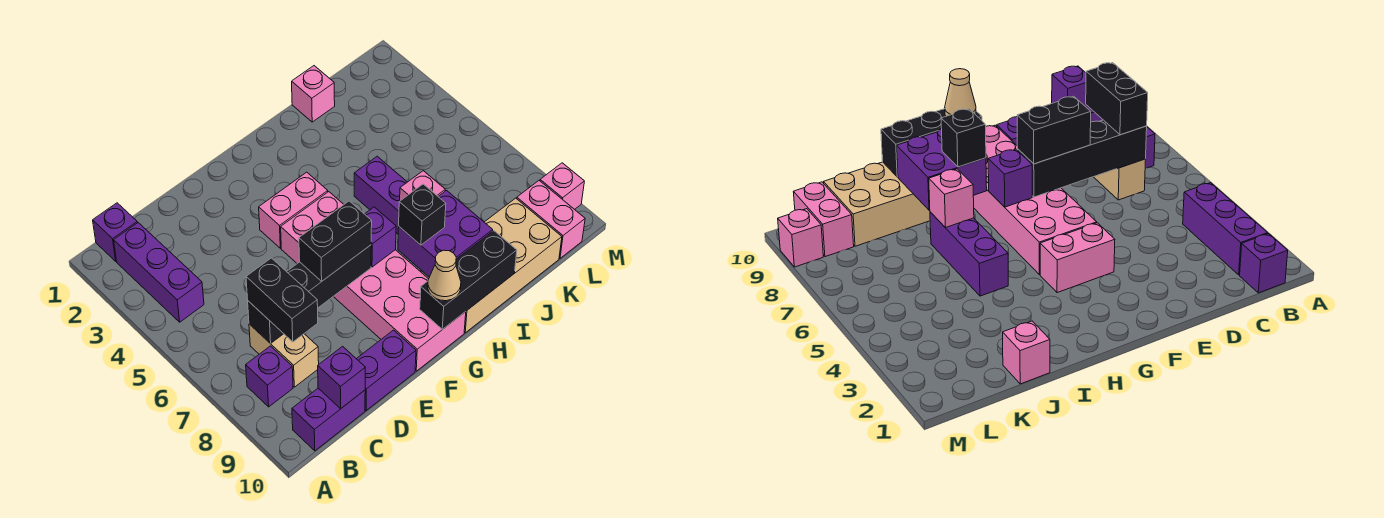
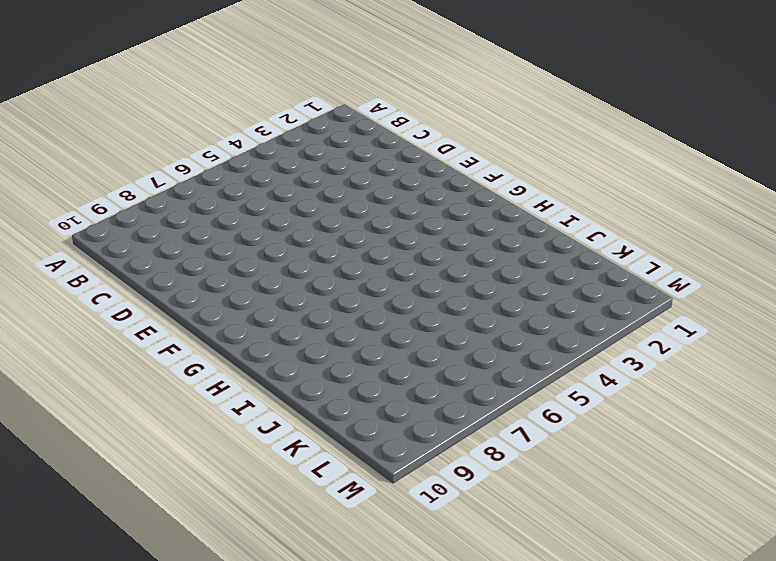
none -> purple brick B1 level 1
none -> purple brick B2:B4 level 1
none -> purple brick B8 level 1

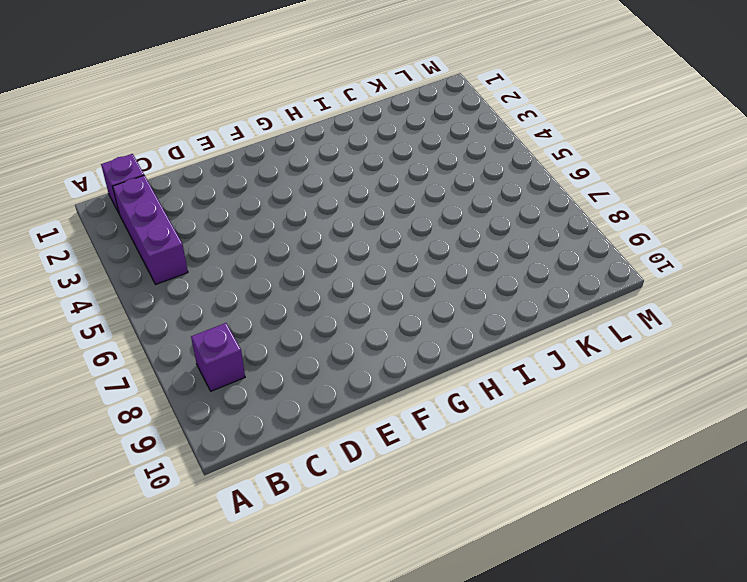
none -> purple brick B10:C10 level 1
none -> tan brick C7:C8 level 1
none -> purple brick D10:E10 level 1

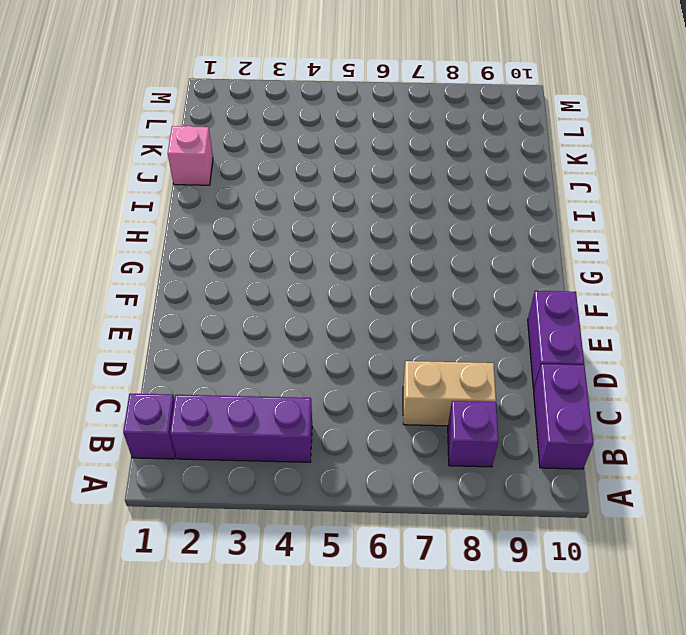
none -> pink brick F4:G4 level 1
none -> pink brick F5:G10 level 1
none -> tan brick H9:K10 level 1

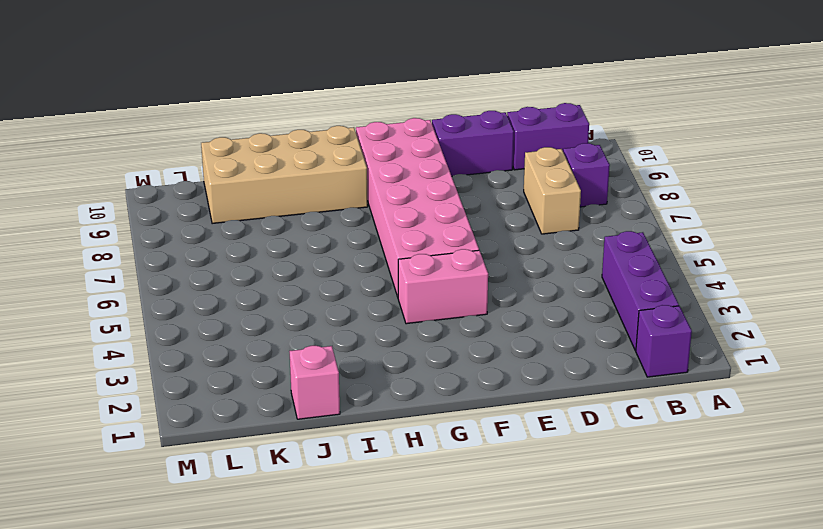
none -> purple brick I5:I7 level 1
none -> pink brick L9:L10 level 1
none -> pink brick M9 level 1

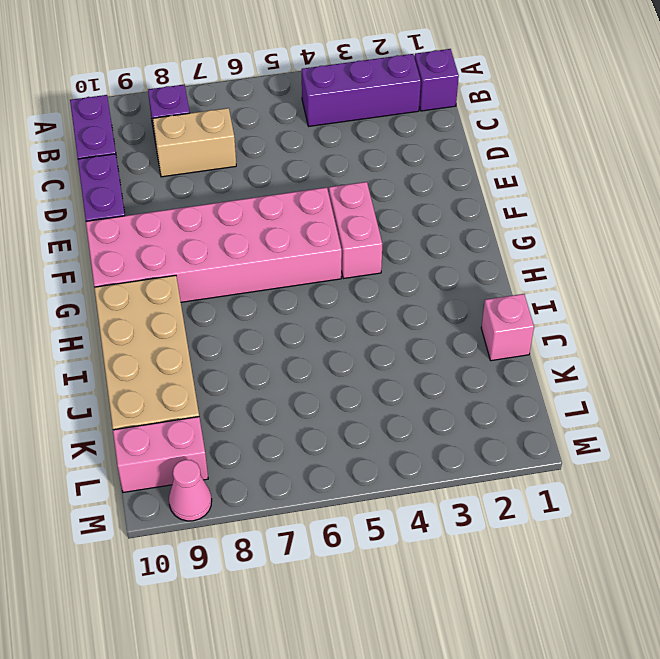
pink cone M9 level 1 -> pink brick M9 level 1
none -> purple brick I5:I7 level 1
none -> black brick C7:F7 level 2
none -> purple brick C10 level 2

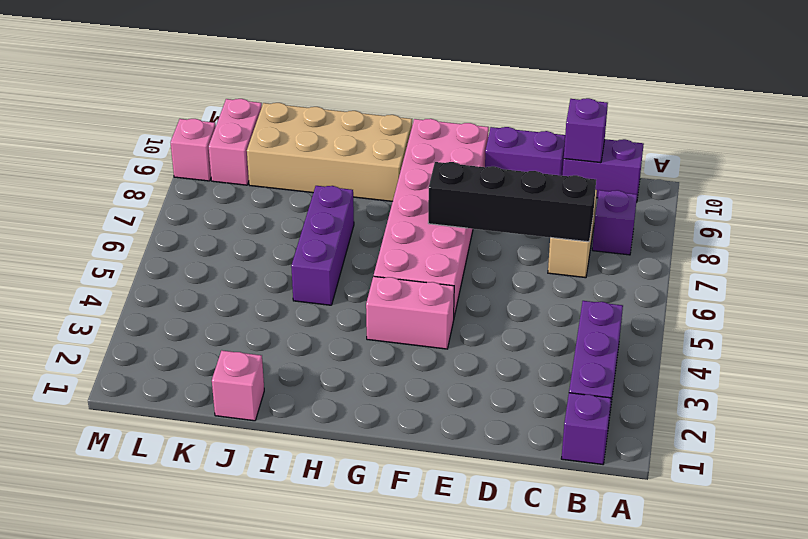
none -> purple brick G7 level 2
none -> black brick G10:I10 level 2
none -> purple brick H8:I9 level 2

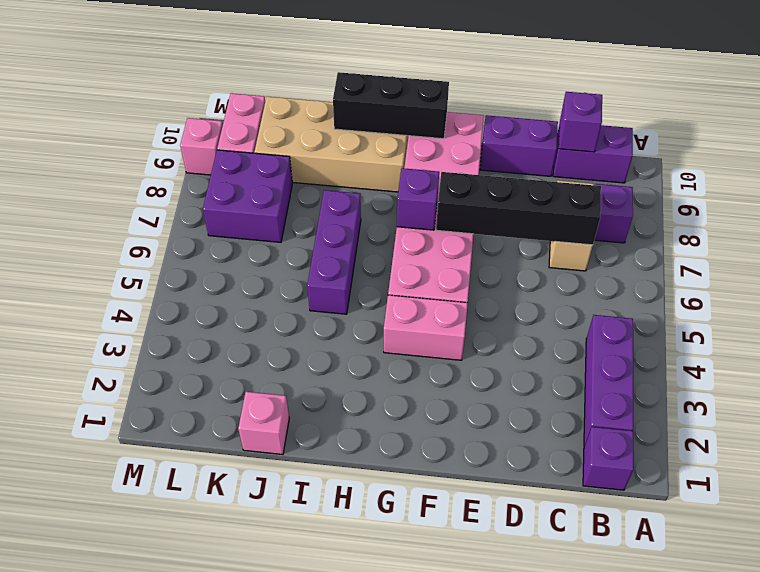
purple brick K7:L8 level 1 -> purple brick H8:I9 level 2
none -> pink brick I7 level 2
none -> black brick C7:C8 level 3
none -> black brick E7:F7 level 3

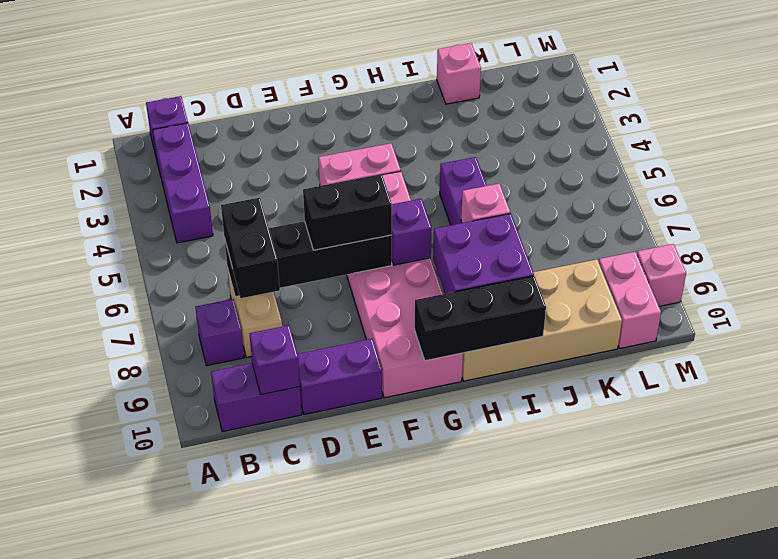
none -> tan cone G10 level 3
none -> black brick H8 level 3

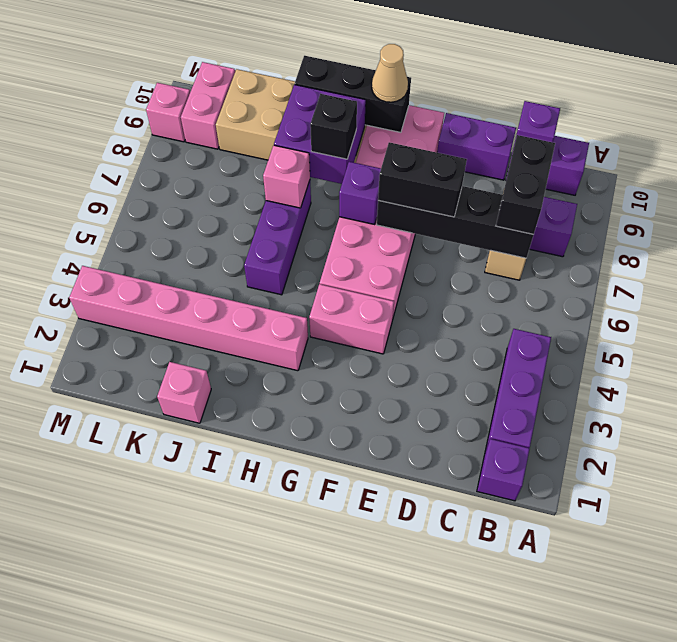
pink brick H3:M3 level 1 -> none

